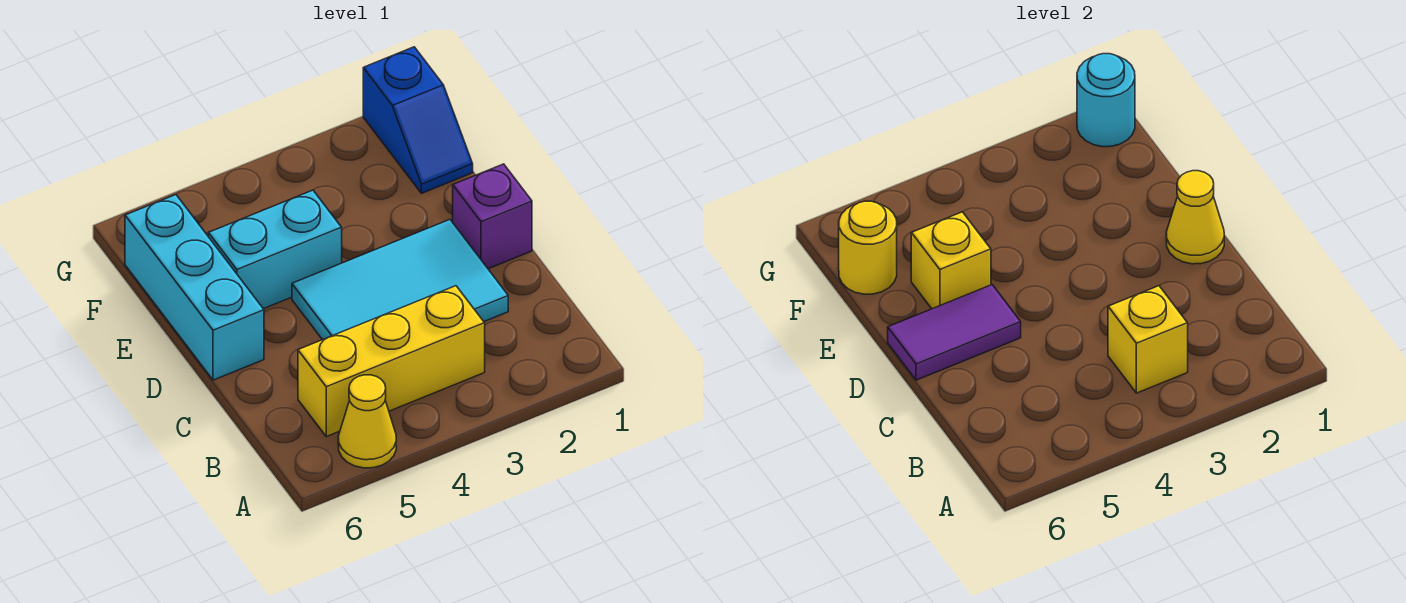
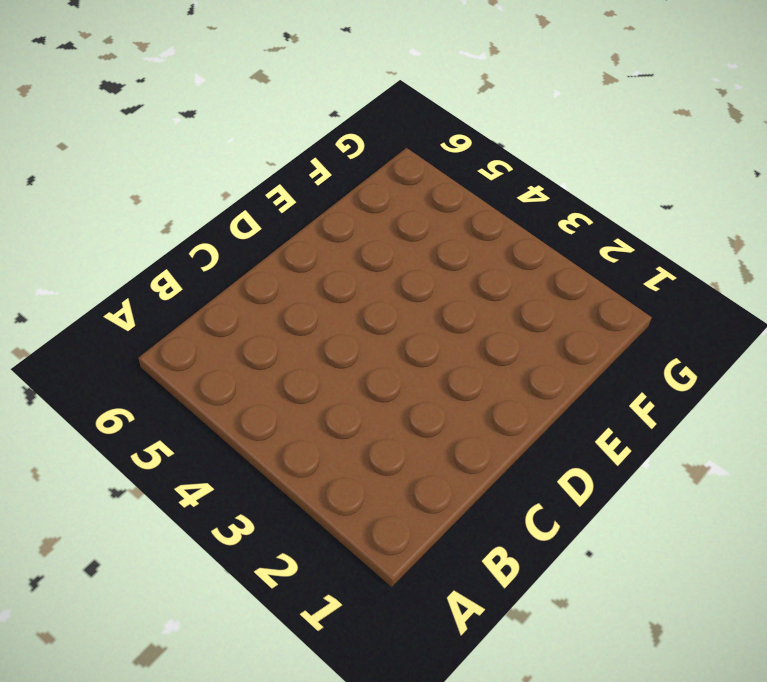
none -> yellow cone A5 level 1
none -> yellow brick B3:B5 level 1
none -> cyan tile C2:D4 level 1

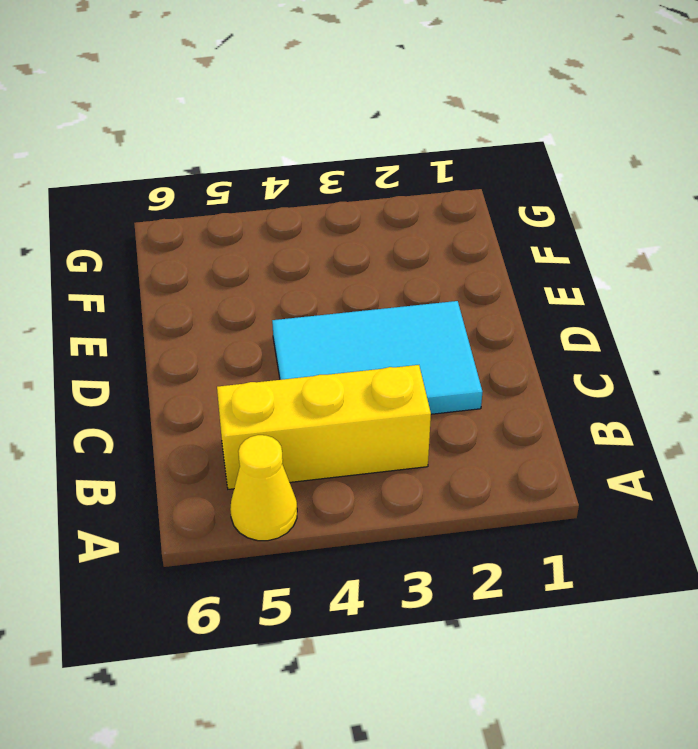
none -> purple brick D1 level 1
none -> cyan brick D6:F6 level 1
none -> cyan brick E4:E5 level 1

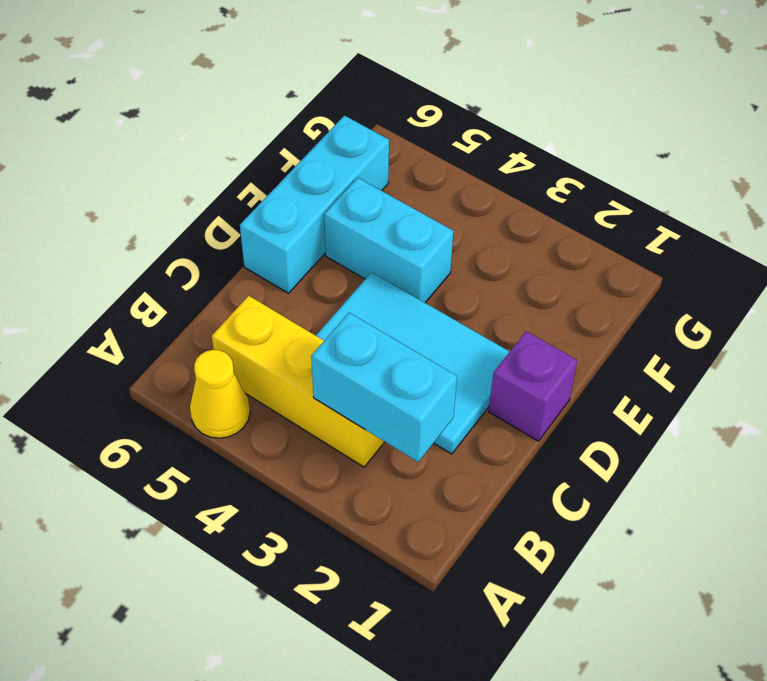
cyan brick B2:B3 level 2 -> yellow brick B3 level 2
none -> blue slope F1:G1 level 1 top G
none -> yellow cone D1 level 2
none -> purple tile D5:D6 level 2

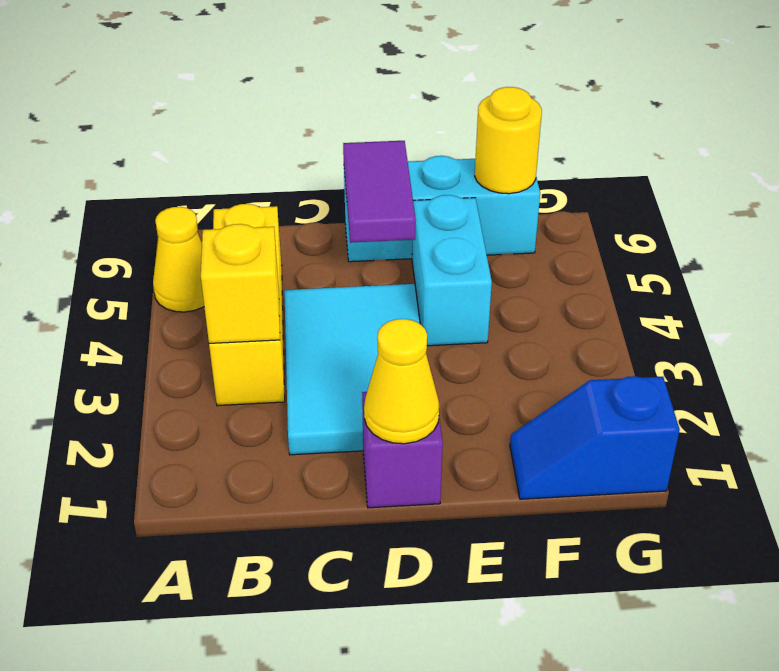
none -> yellow brick E5 level 2
none -> cyan round brick G1 level 2

